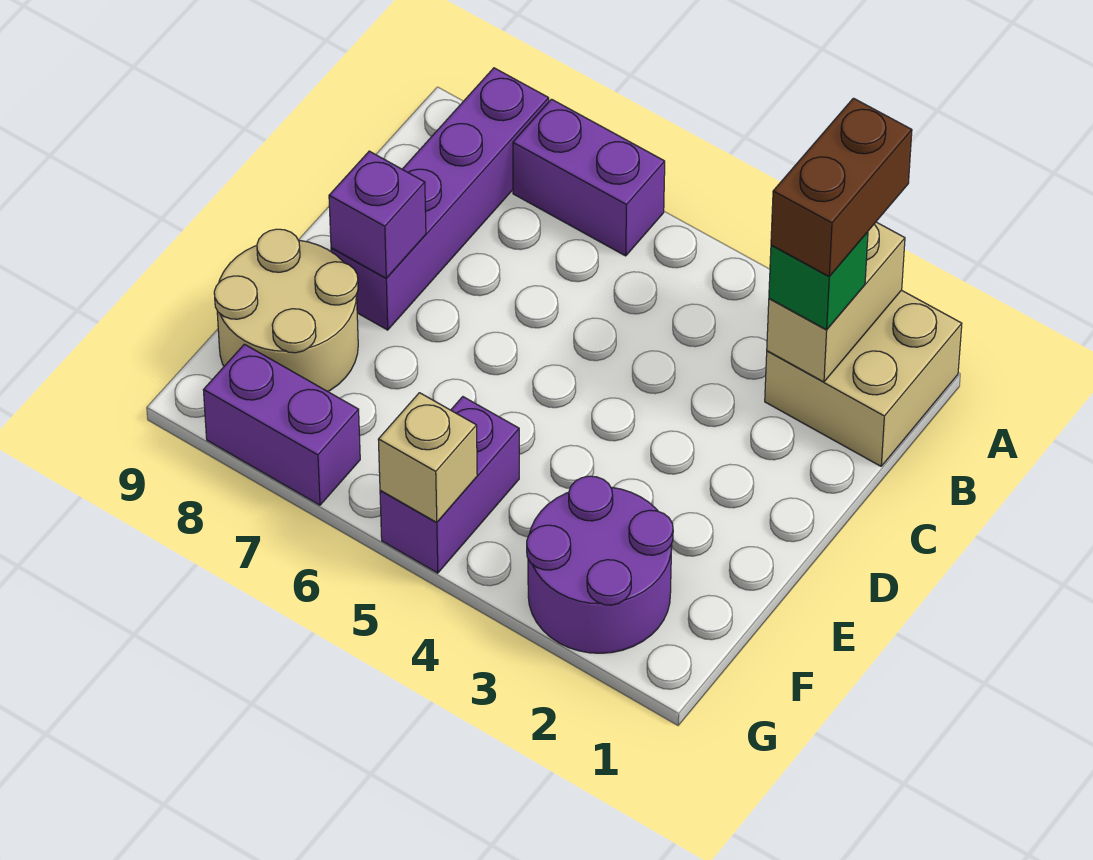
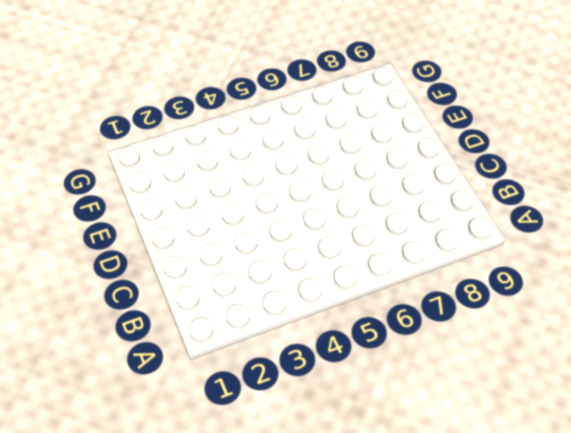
none -> tan brick A1:B2 level 1
none -> purple brick A6:A7 level 1
none -> purple brick A8:D8 level 1

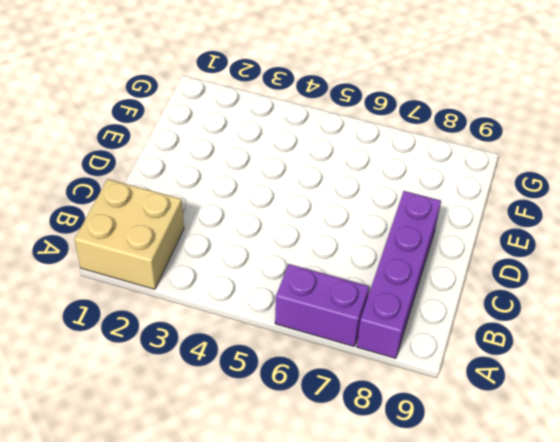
none -> tan round brick E8:F9 level 1
none -> purple round brick F2:G3 level 1
none -> purple brick F5:G5 level 1

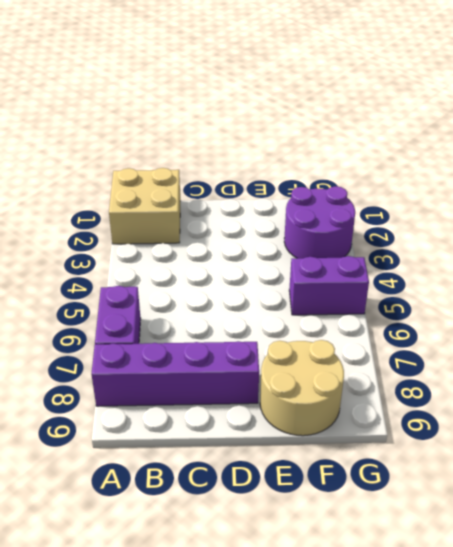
none -> purple brick G7:G8 level 1
none -> tan brick A2:B2 level 2
none -> purple brick D8 level 2

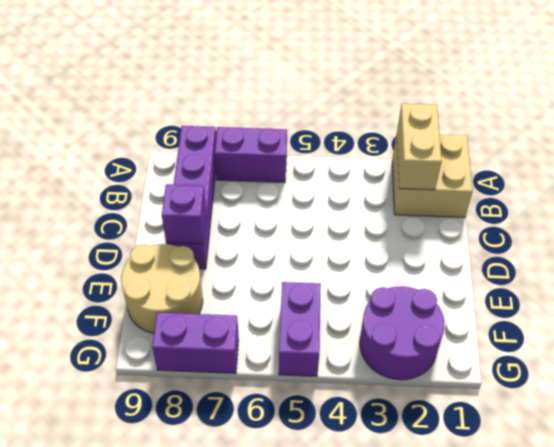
none -> tan brick G5 level 2
none -> green brick B2 level 3
none -> brown brick A2:B2 level 4

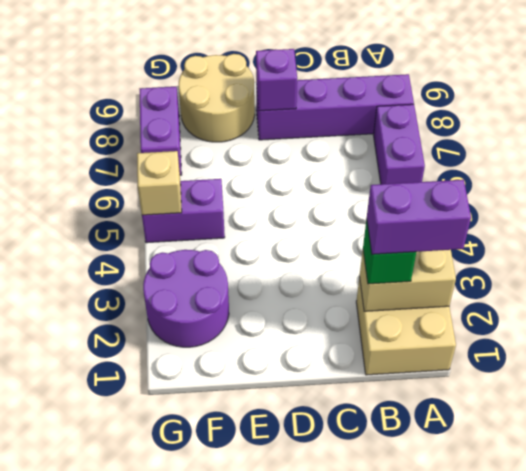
purple brick A2:B2 level 4 -> brown brick A2:B2 level 4

